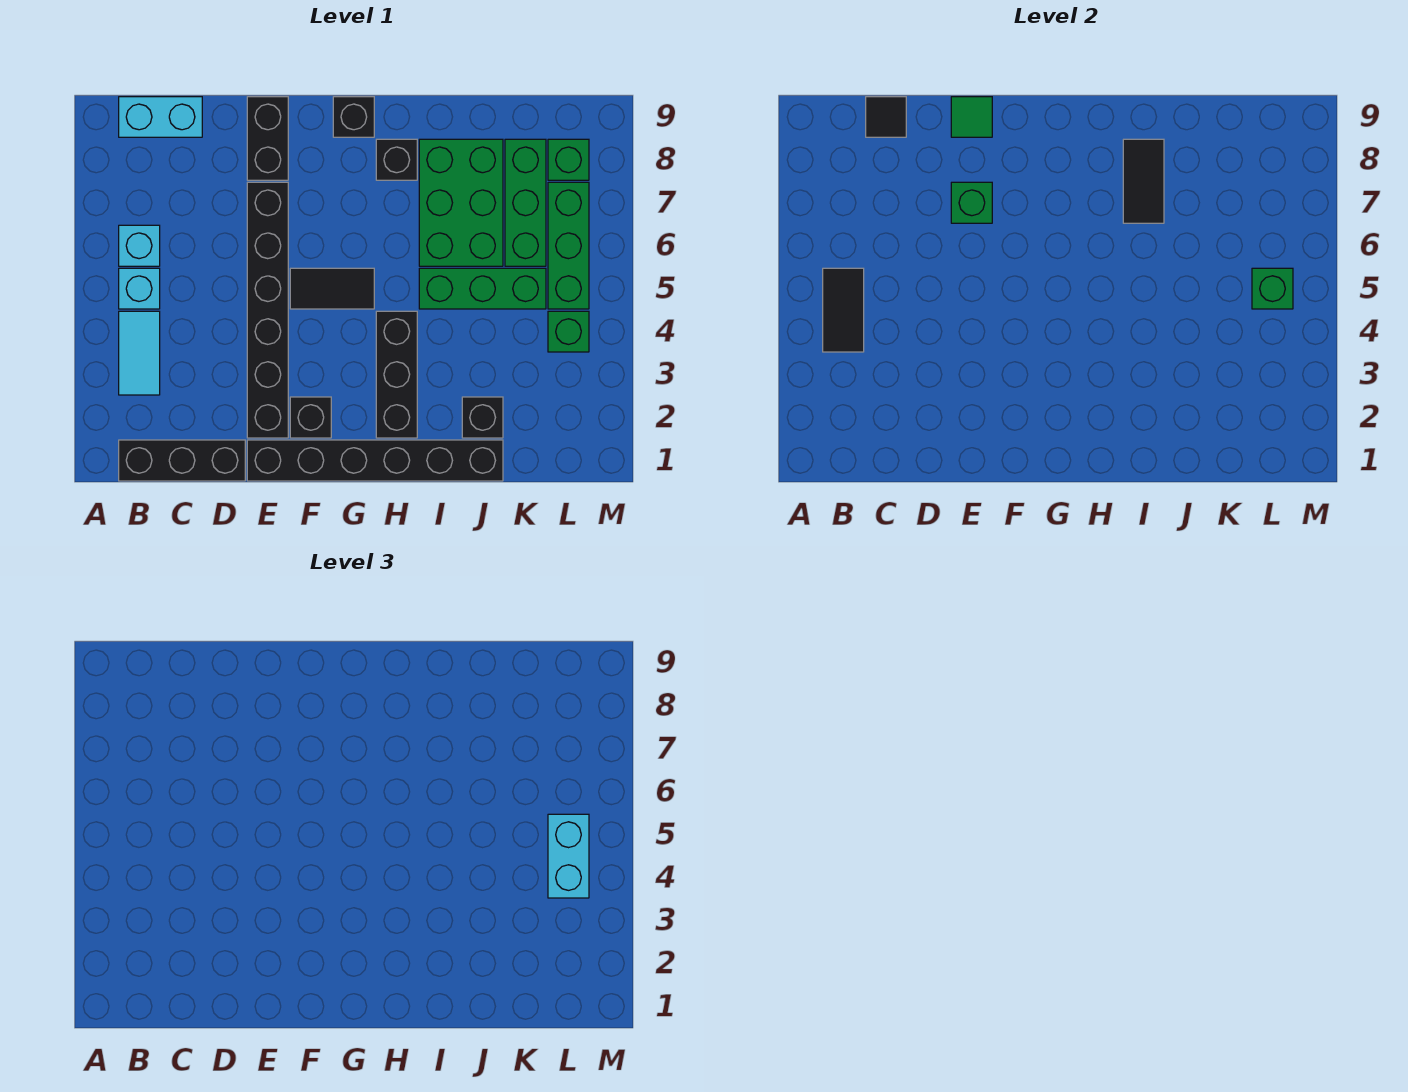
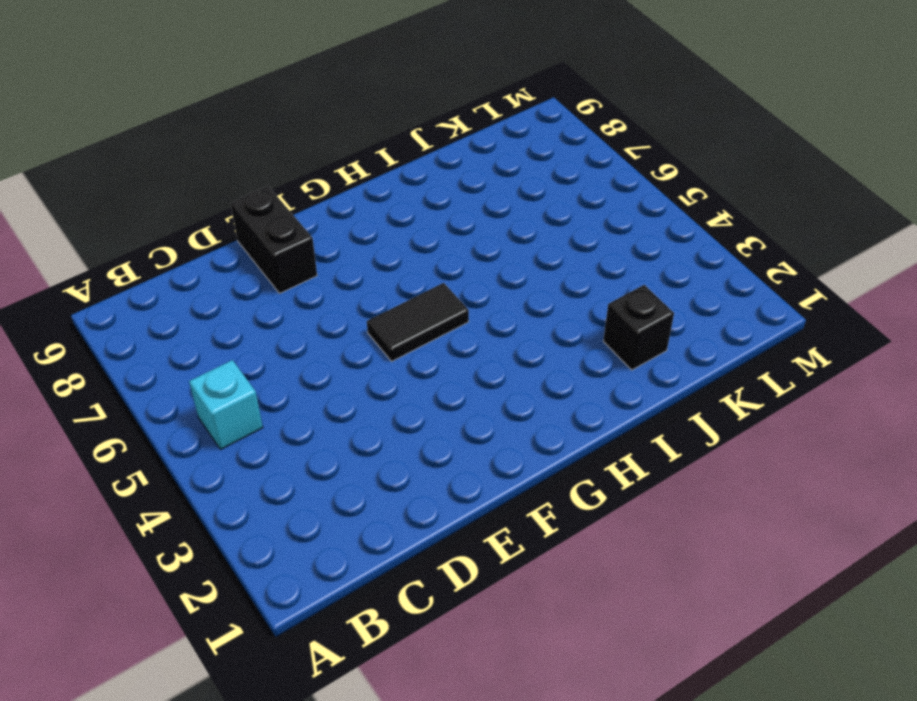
none -> black brick B1:D1 level 1
none -> cyan tile B3:B4 level 1
none -> cyan brick B6 level 1

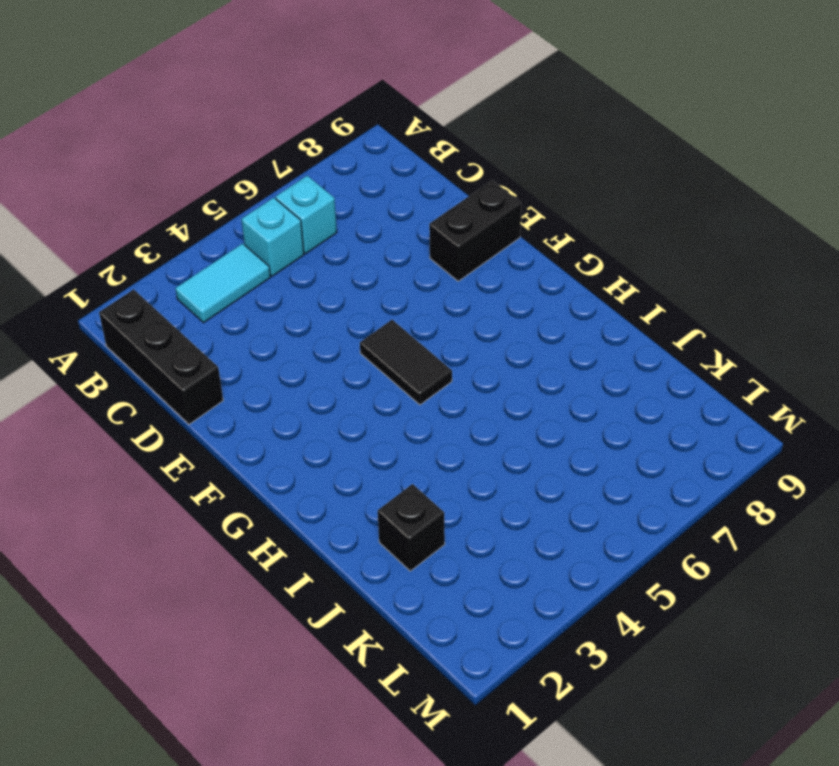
none -> cyan brick B9:C9 level 1
none -> black brick E1:J1 level 1
none -> black brick E2:E7 level 1

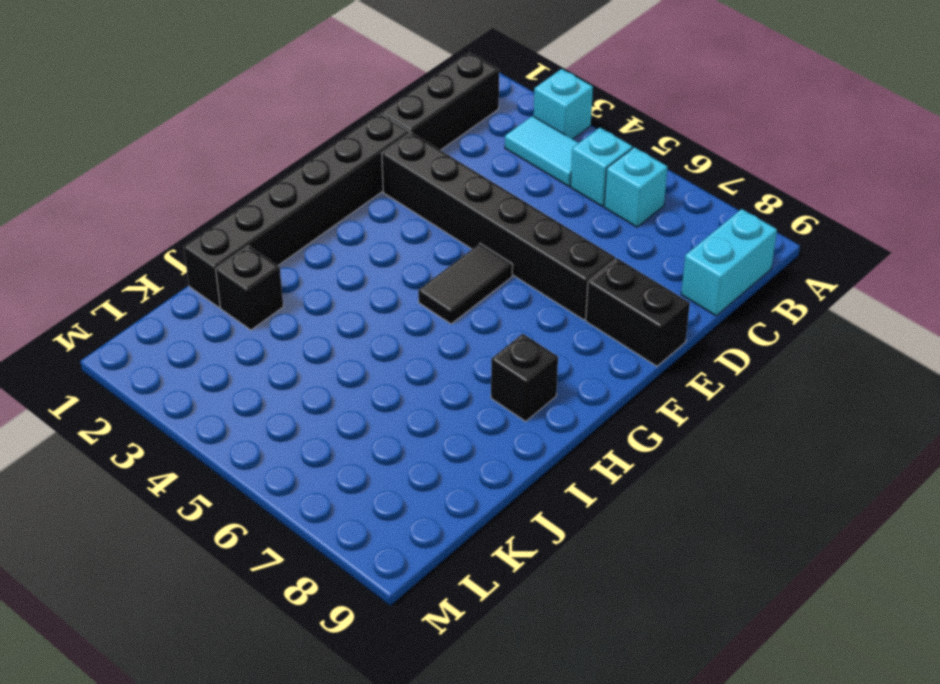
cyan brick A3 level 1 -> none
none -> black brick F2 level 1
none -> black brick G9 level 1
none -> black brick H2:H4 level 1

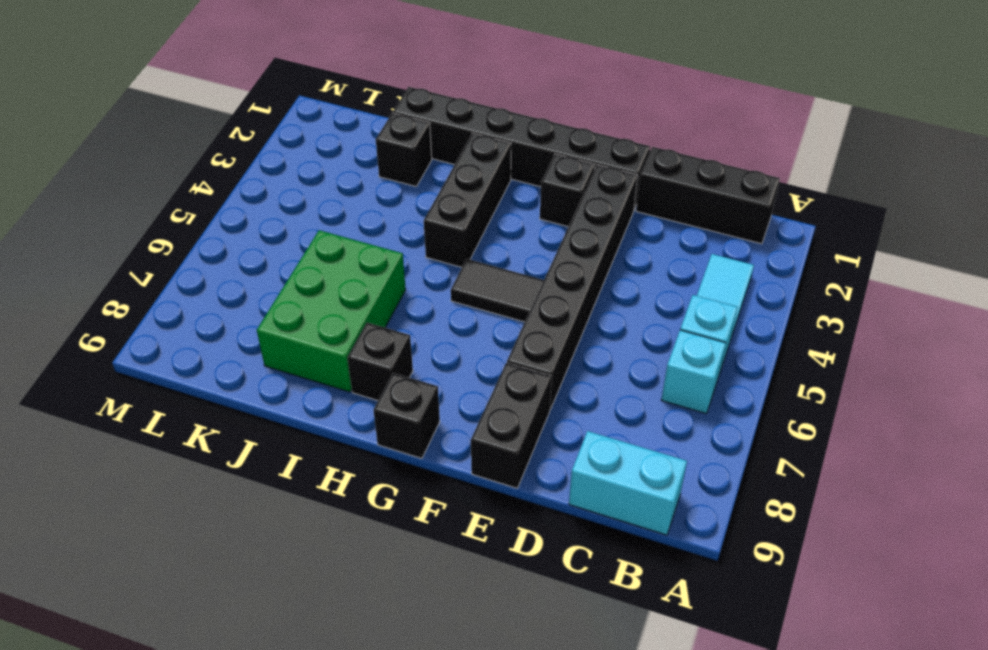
none -> green brick I5:K5 level 1
none -> green brick K6:K8 level 1
none -> green brick L4 level 1

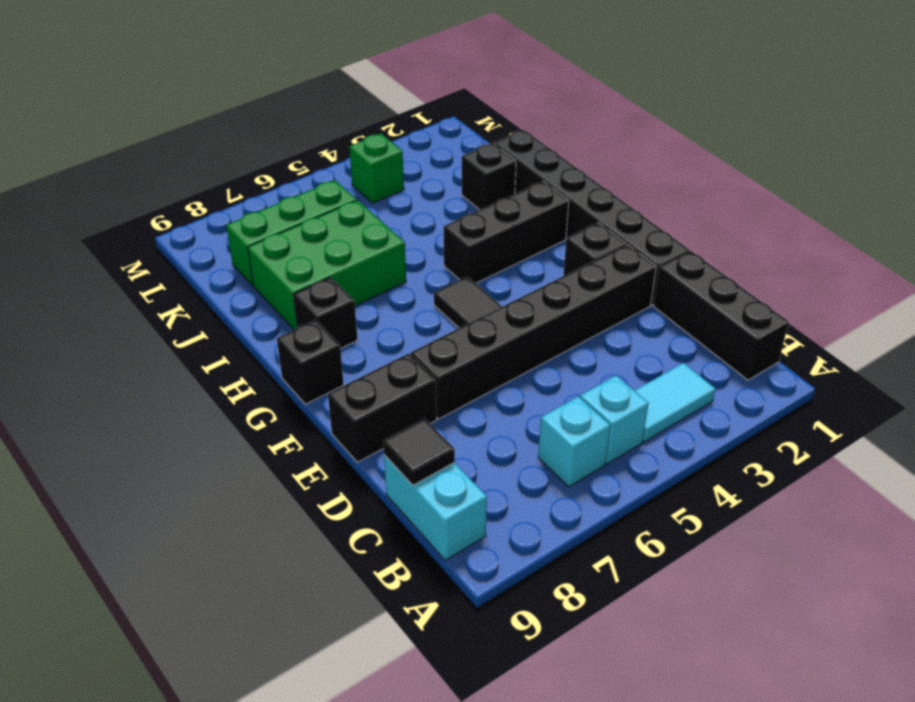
none -> green brick I5:K5 level 1
none -> green brick L5:L7 level 1
none -> green brick L8 level 1

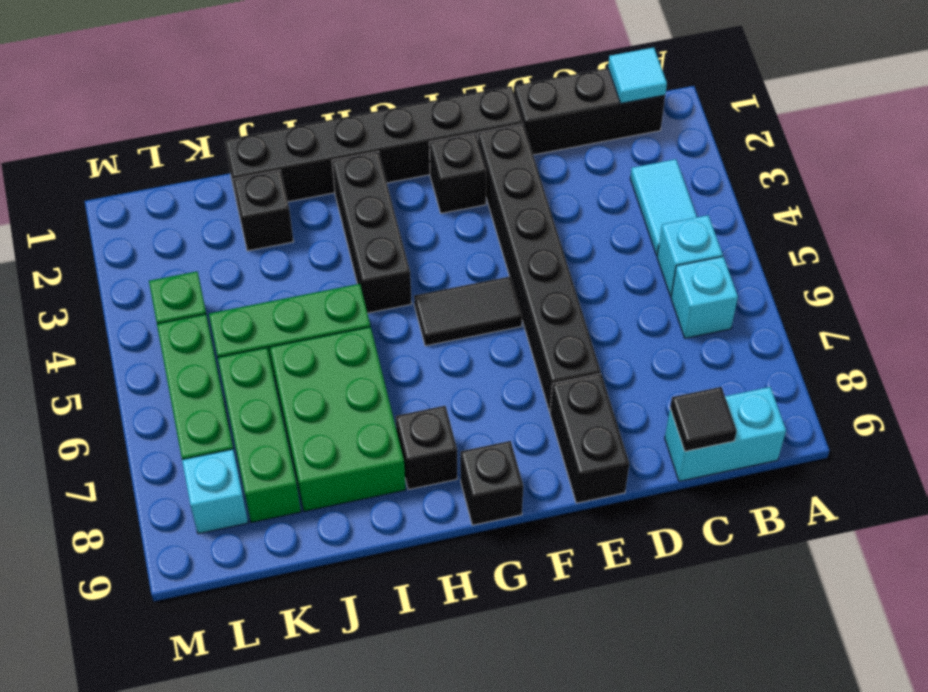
cyan tile B1 level 2 -> none
cyan brick L8 level 1 -> green brick L8 level 1
none -> black tile B4:B5 level 2
none -> green brick E7 level 2
none -> green tile E9 level 2

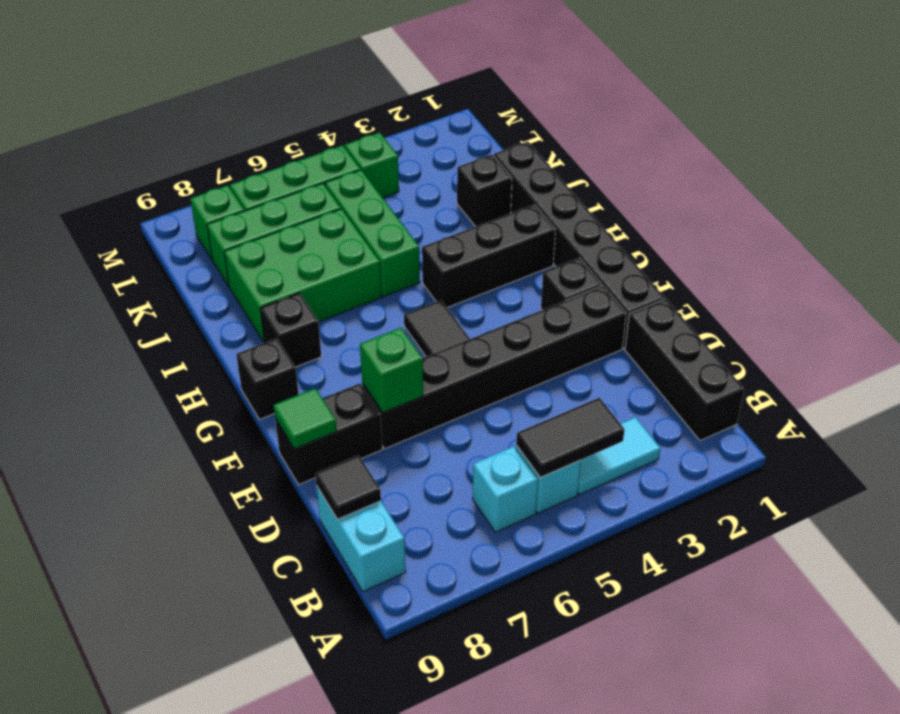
none -> black tile I7:I8 level 2
none -> green brick L5 level 2
none -> cyan brick L4:L5 level 3

